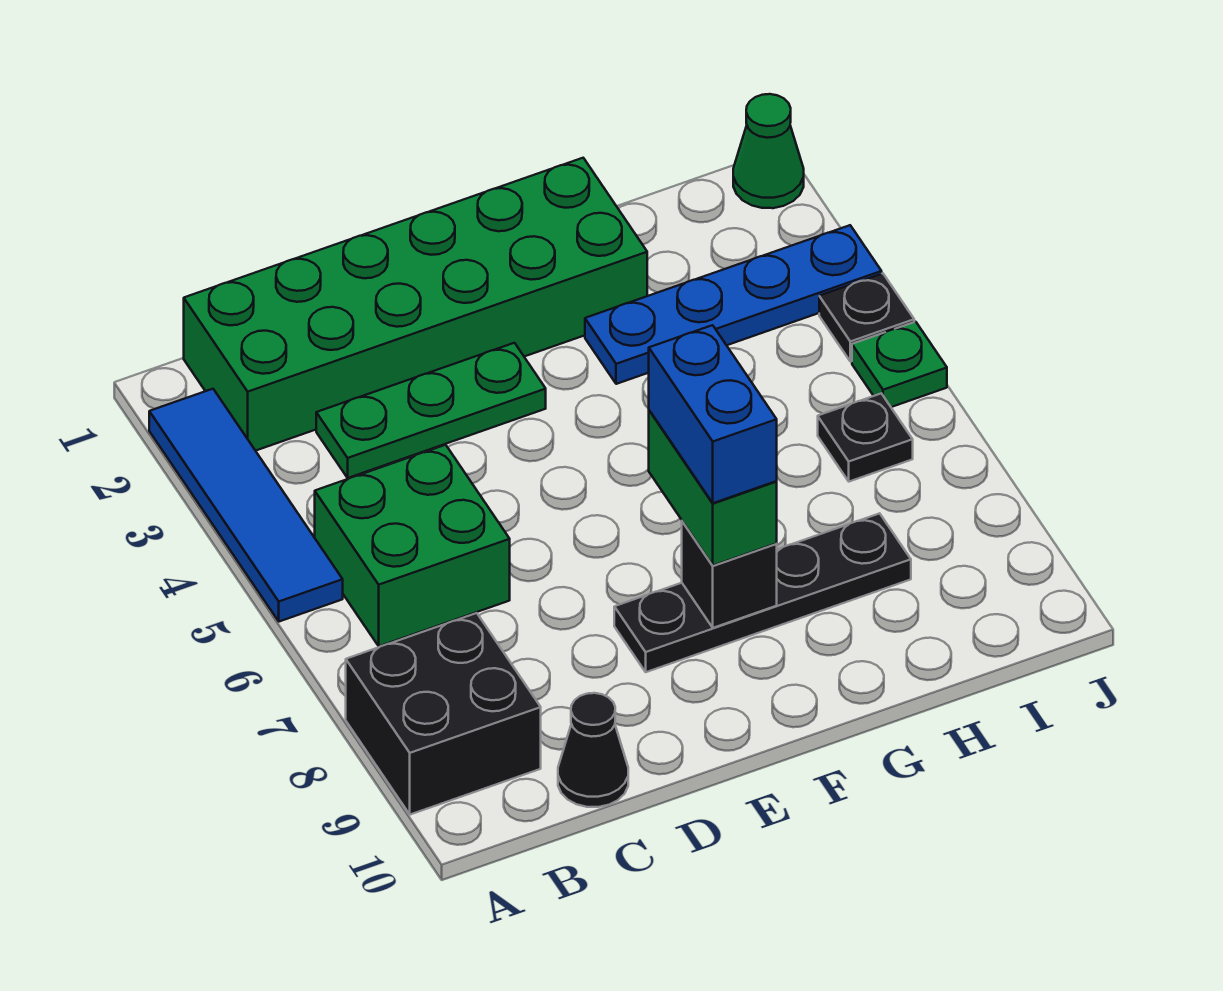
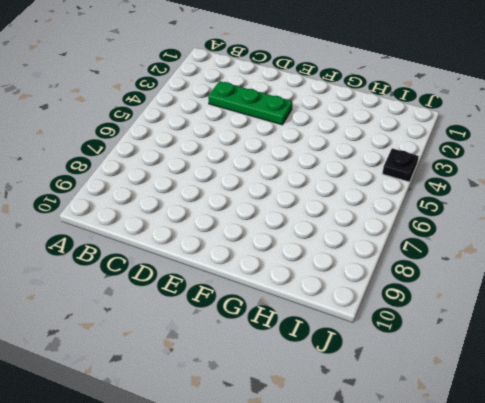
none -> blue tile A2:A5 level 1
none -> black brick A8:B9 level 1
none -> green brick B1:G2 level 1

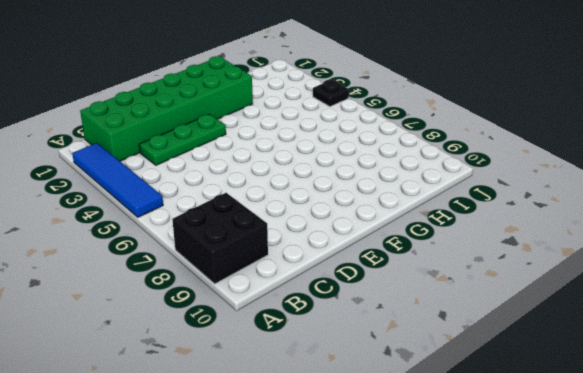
none -> green brick B5:C6 level 1
none -> black cone C10 level 1
none -> black plate E8:H8 level 1

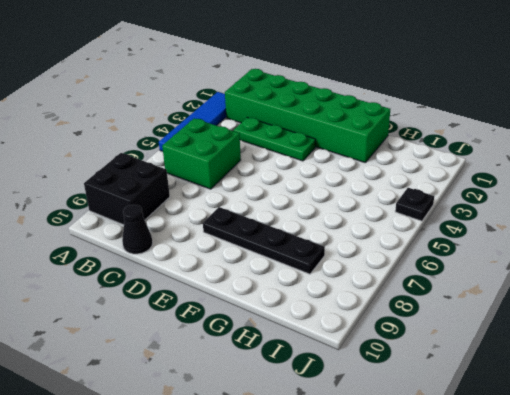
none -> blue plate G3:J3 level 1
none -> black plate I6 level 1
none -> green cone J1 level 1

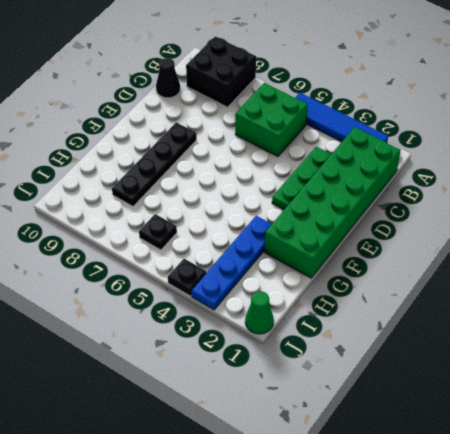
none -> green plate J5 level 1
none -> black brick F8 level 2
none -> green brick F7:F8 level 3

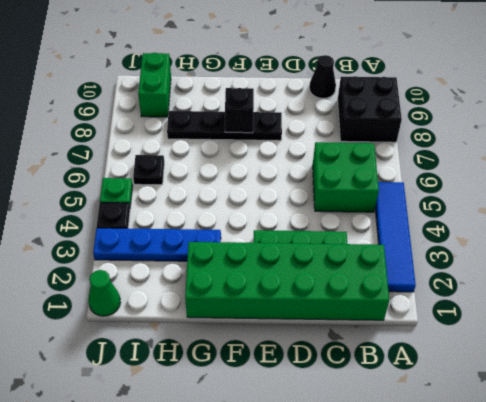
green brick I9:I10 level 1 -> green brick F7:F8 level 3
none -> blue brick F7:F8 level 4

